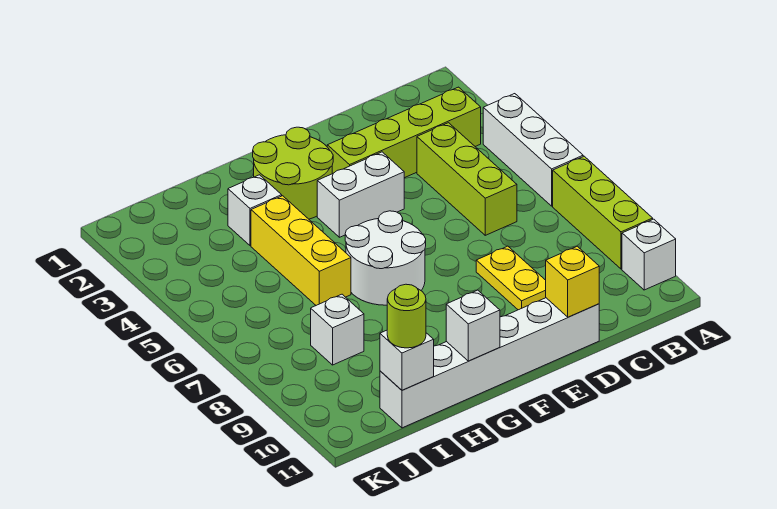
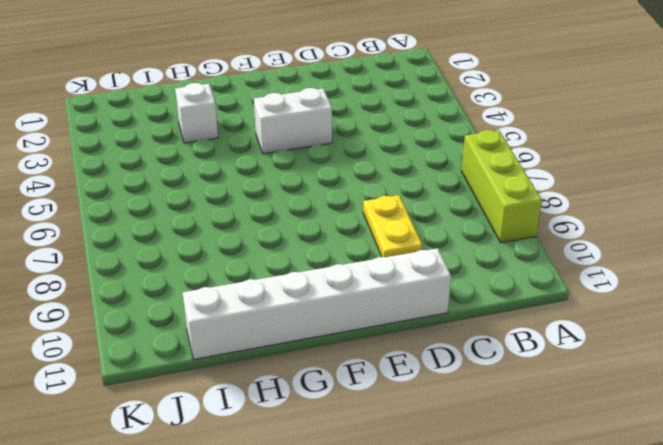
none -> white brick A4:A6 level 1
none -> white brick A10 level 1
none -> lime brick B3:E3 level 1

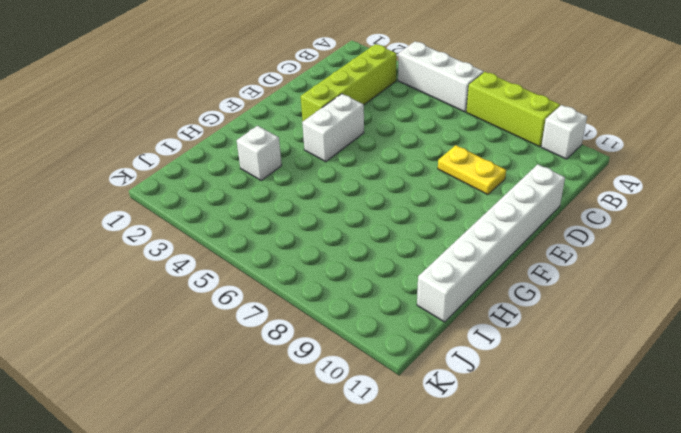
none -> lime brick C4:C6 level 1
none -> lime round brick F2:G3 level 1
none -> white round brick F6:G7 level 1

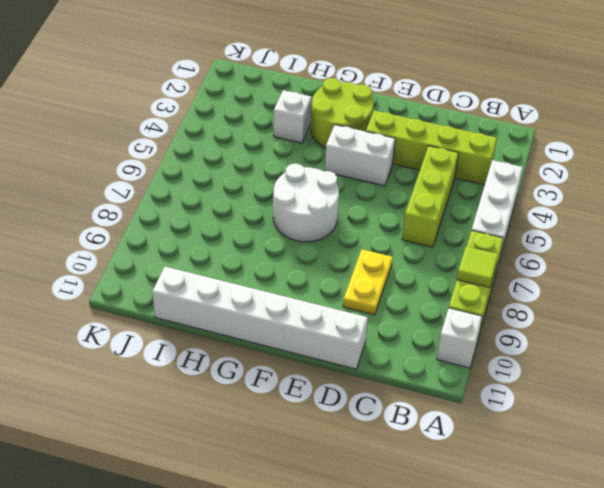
lime tile A8 level 2 -> none
none -> yellow brick H4:H6 level 1
none -> white brick I8 level 1
none -> yellow brick D11 level 2

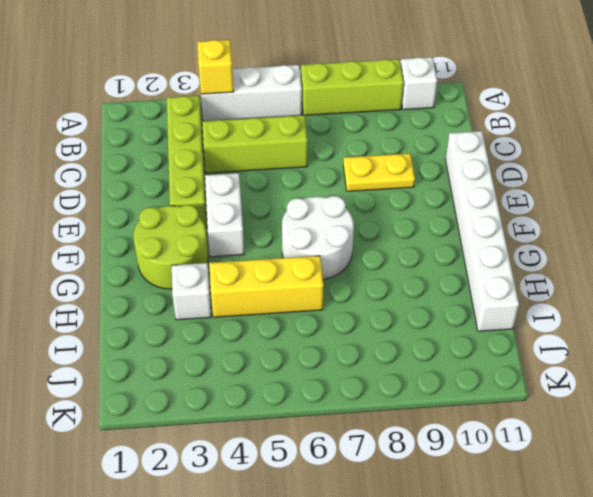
yellow brick A4 level 2 -> yellow brick D11 level 2
none -> white brick I8 level 1
none -> white brick G11 level 2
none -> white brick I11 level 2

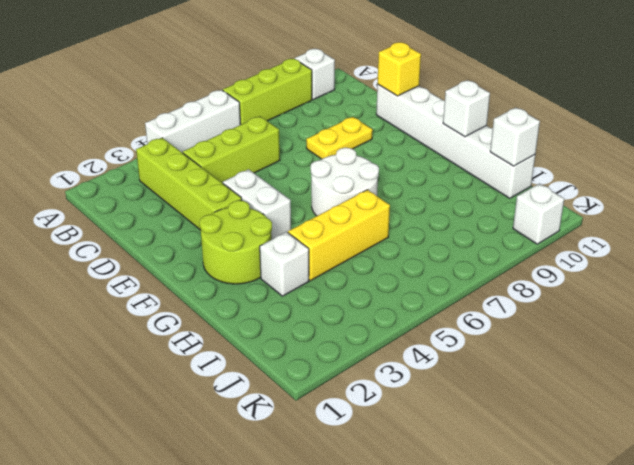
white brick K10 level 1 -> white brick I8 level 1
none -> lime round brick I11 level 3

